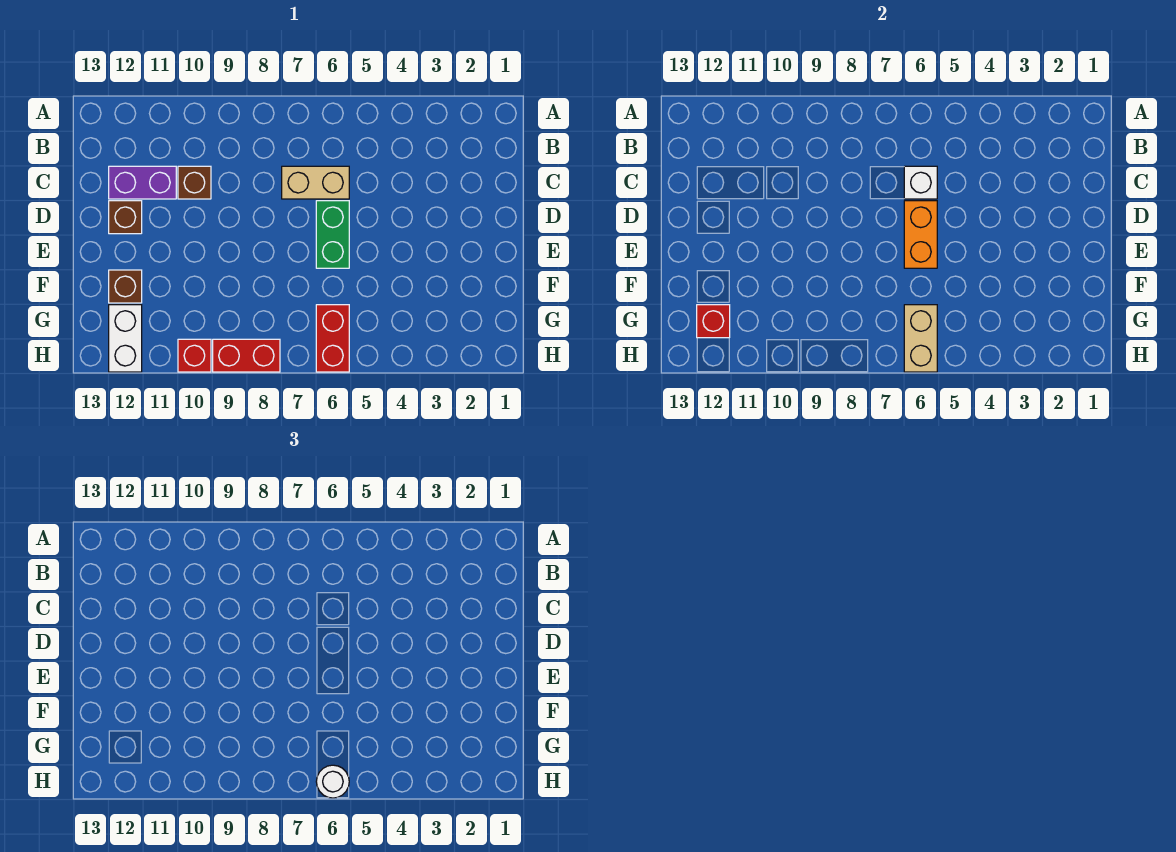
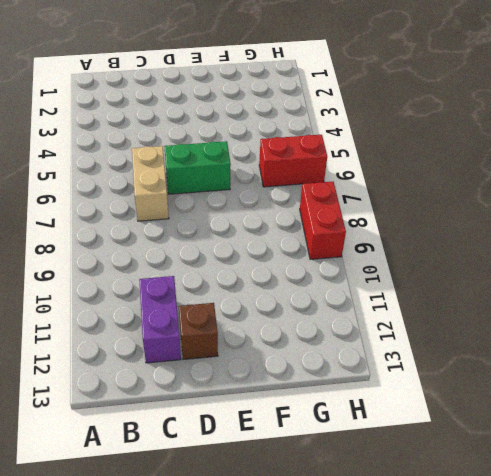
none -> brown brick C10 level 1
none -> brown brick F12 level 1
none -> white brick G12:H12 level 1

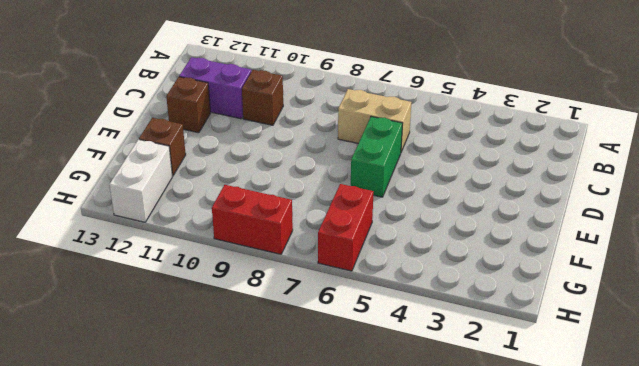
none -> red brick H10 level 1
none -> white brick C6 level 2
none -> orange brick D6:E6 level 2

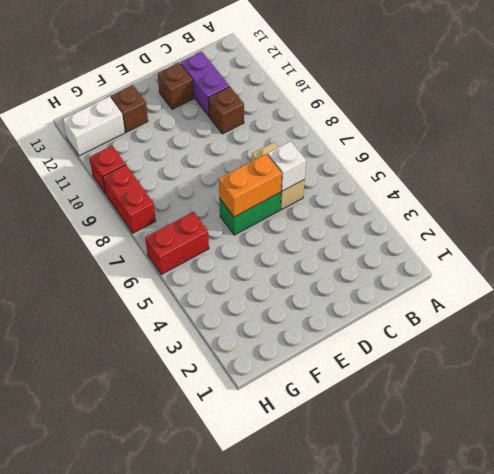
none -> tan brick G6:H6 level 2
none -> red brick G12 level 2
none -> white round brick H6 level 3

